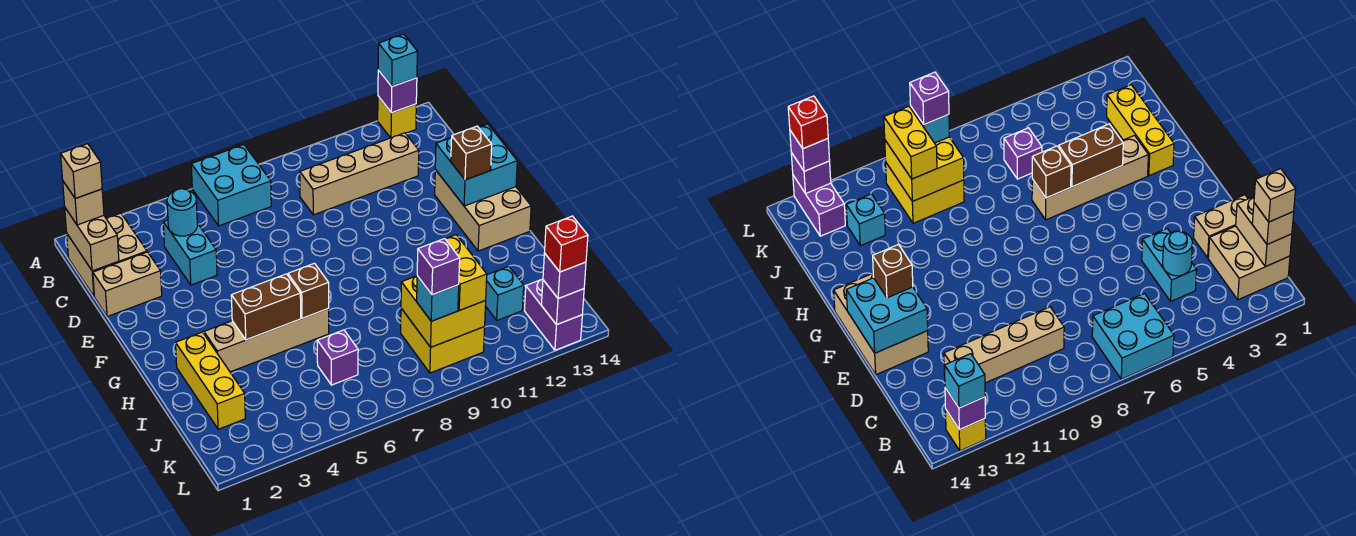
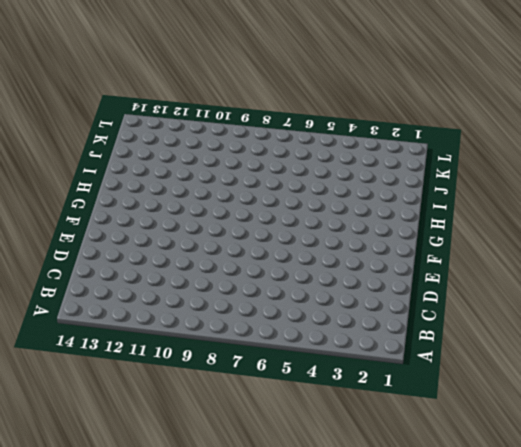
none -> cyan brick A6:B7 level 1
none -> yellow brick A13 level 1
none -> tan brick B1:C2 level 1
none -> cyan brick C4:D4 level 1

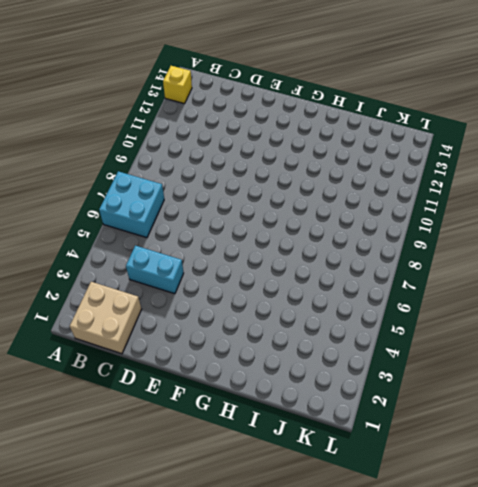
none -> tan brick C9:C12 level 1
none -> tan brick D1:D2 level 1
none -> tan brick E13:G14 level 1
none -> yellow brick H2:J2 level 1

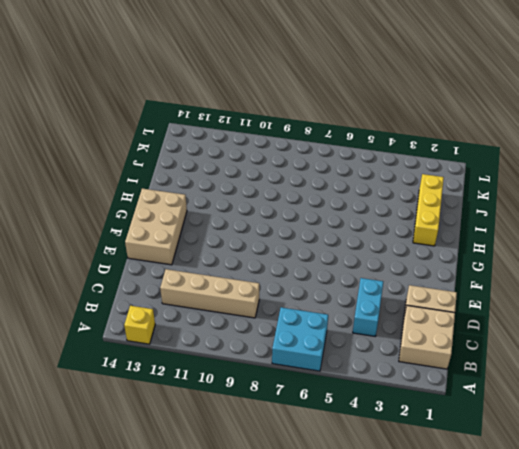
none -> tan brick H3:H6 level 1
none -> purple brick J6 level 1
none -> yellow brick J9:K10 level 1
none -> cyan brick J12 level 1

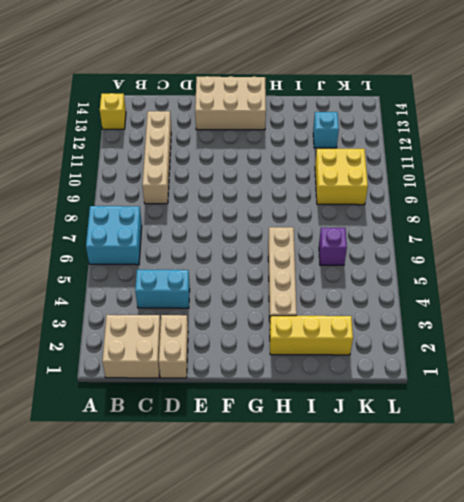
none -> purple brick K13:L13 level 1
none -> purple brick A13 level 2
none -> tan brick B1:C1 level 2
none -> cyan round brick C4 level 2

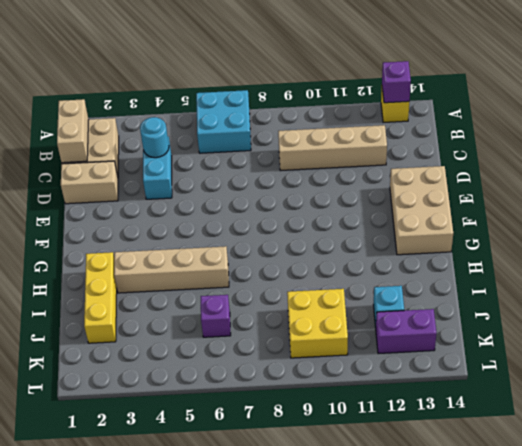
purple brick K12:K13 level 1 -> purple brick K13:L13 level 1
none -> cyan brick E13:F14 level 2
none -> brown brick H4:H5 level 2
none -> brown brick H6 level 2
none -> yellow brick J9:K10 level 2

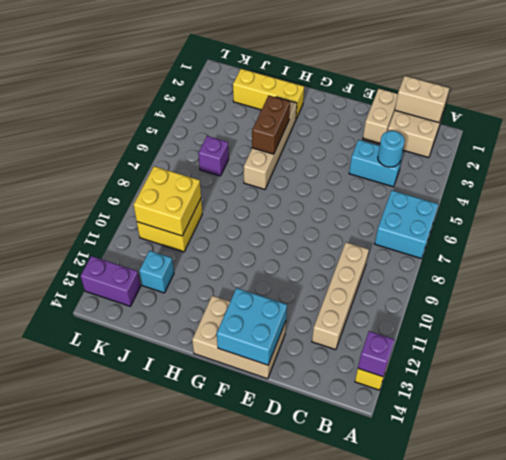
none -> brown brick H6 level 2
none -> purple brick L13 level 2
none -> cyan brick A13 level 3
none -> tan brick B1 level 3

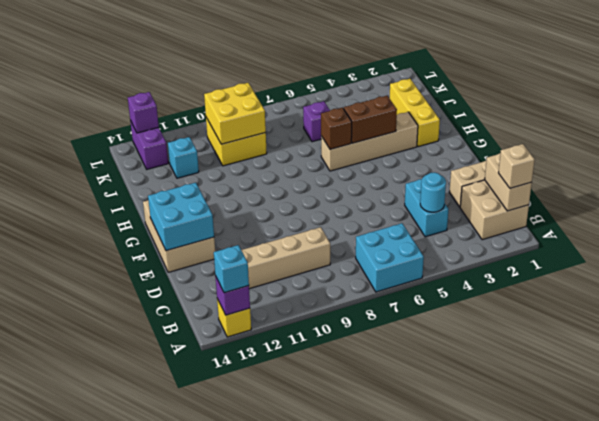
none -> brown brick F13 level 3
none -> yellow brick J10:K10 level 3
none -> cyan brick K9 level 3
none -> purple brick L13 level 3

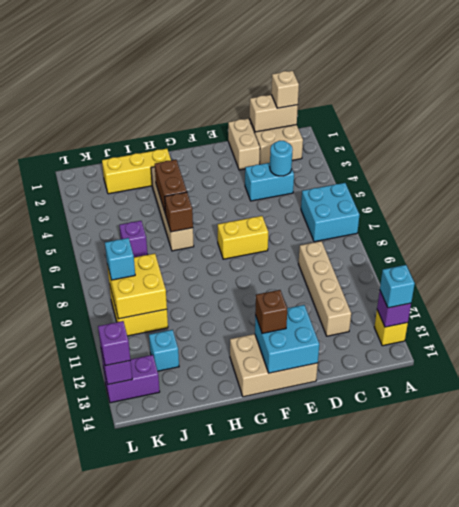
yellow brick E7:F7 level 1 -> yellow brick J10:K10 level 3
none -> tan brick B1 level 4
none -> purple brick K9 level 4
none -> red brick L13 level 4

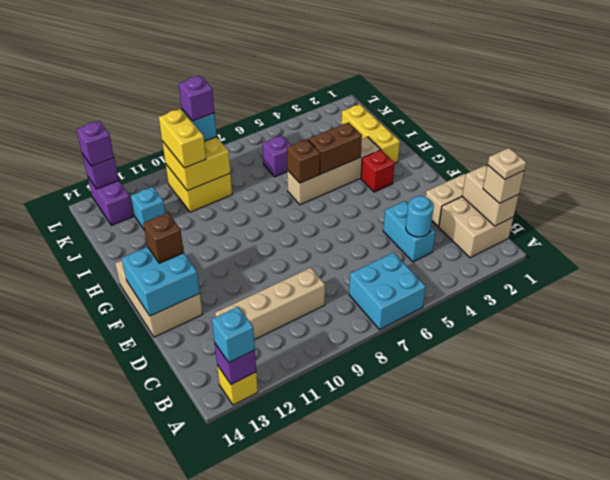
tan plate B1 level 4 -> tan brick B1 level 4
red brick G3 level 1 -> red brick L13 level 4

